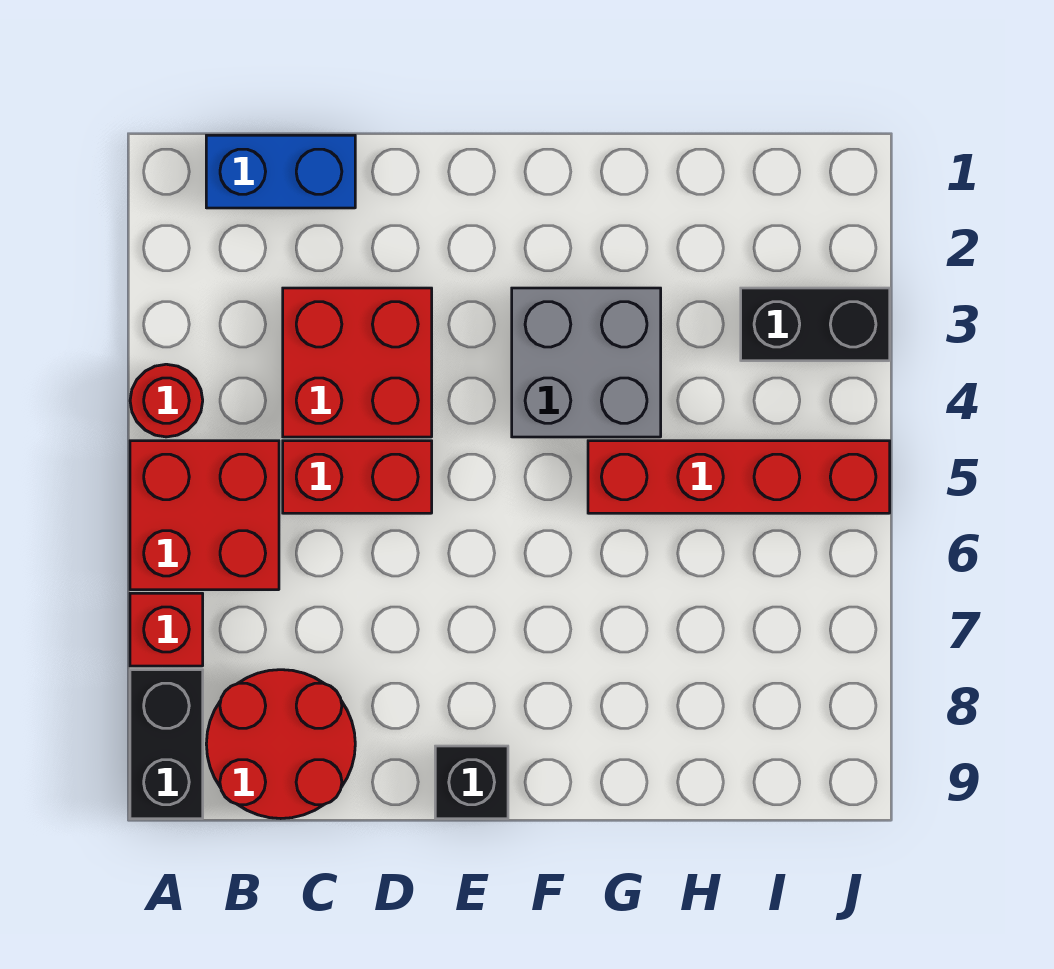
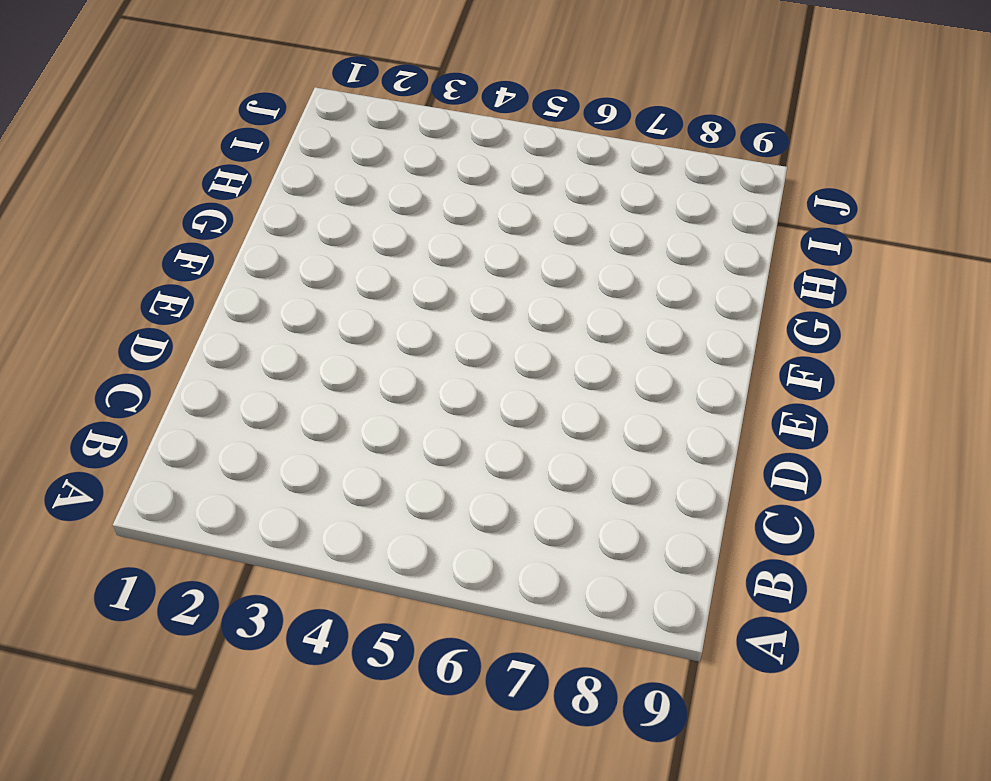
none -> red round brick A4 level 1
none -> red brick A5:B6 level 1
none -> red brick A7 level 1

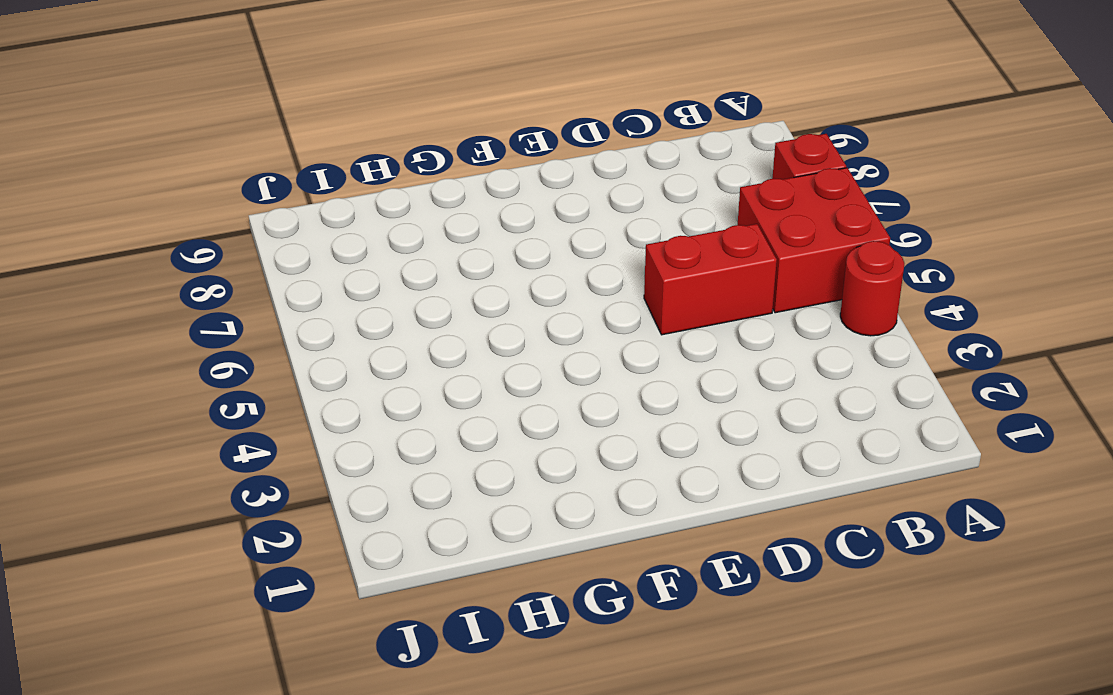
none -> black brick A8:A9 level 1
none -> blue brick B1:C1 level 1
none -> red round brick B8:C9 level 1

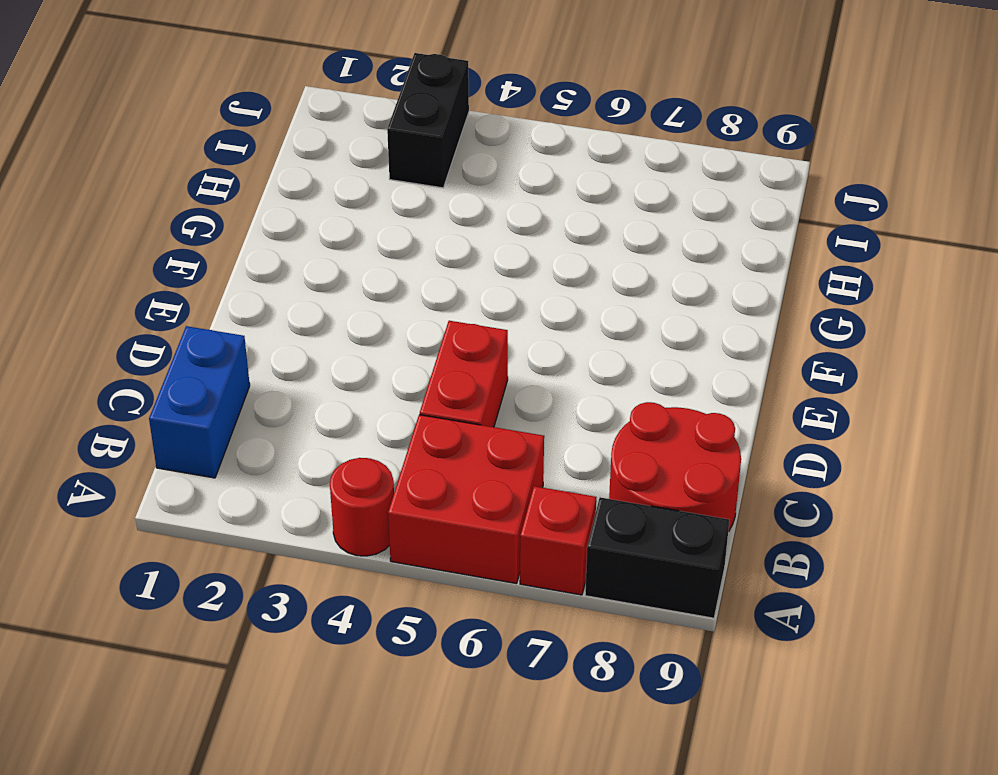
none -> red brick C3:D4 level 1
none -> black brick E9 level 1
none -> grey brick F3:G4 level 1

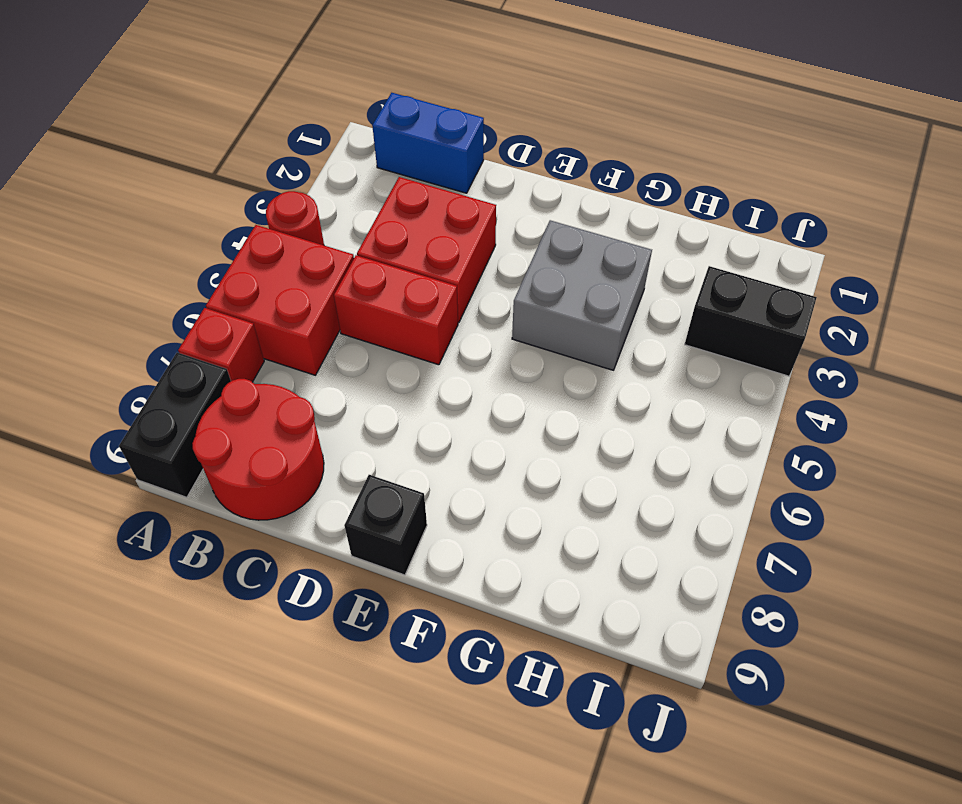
none -> red brick G5:J5 level 1

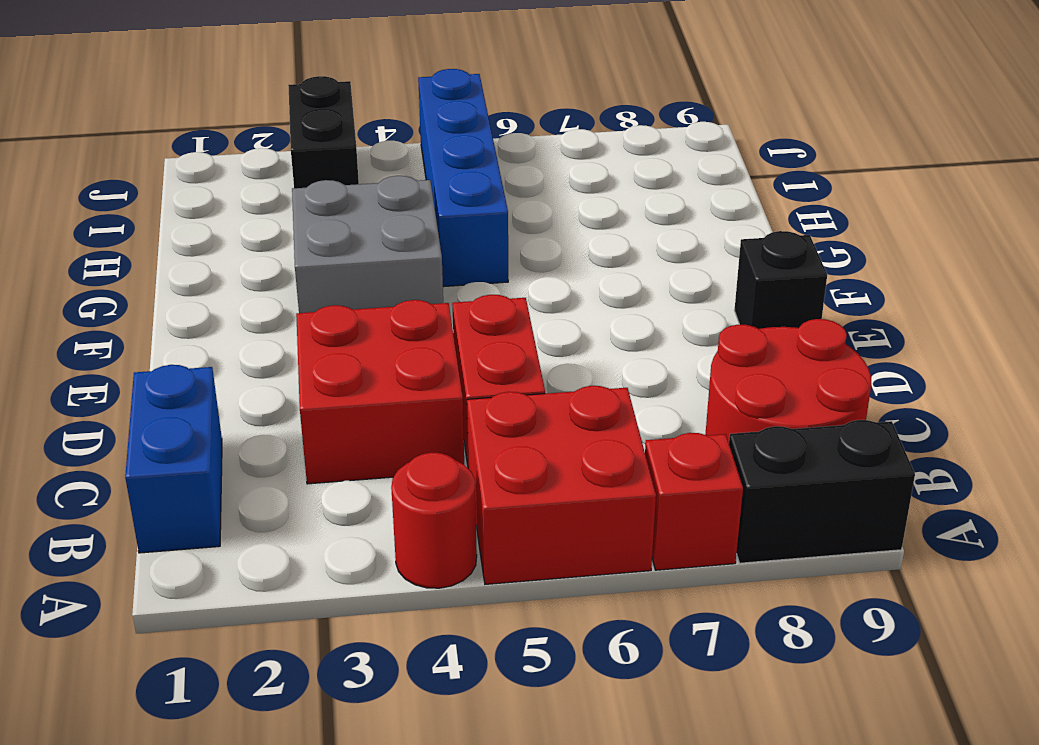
blue brick G5:J5 level 1 -> red brick G5:J5 level 1

